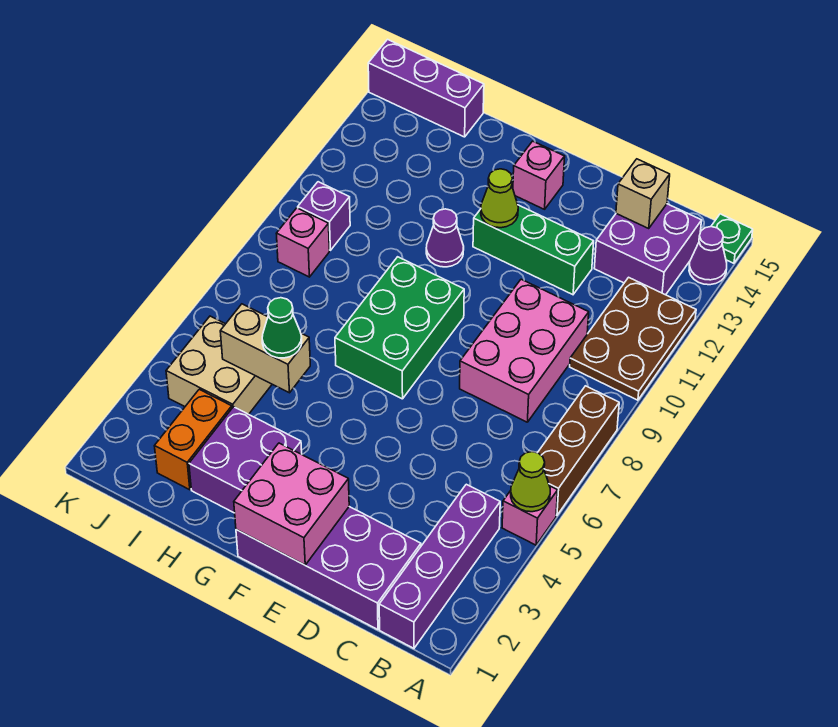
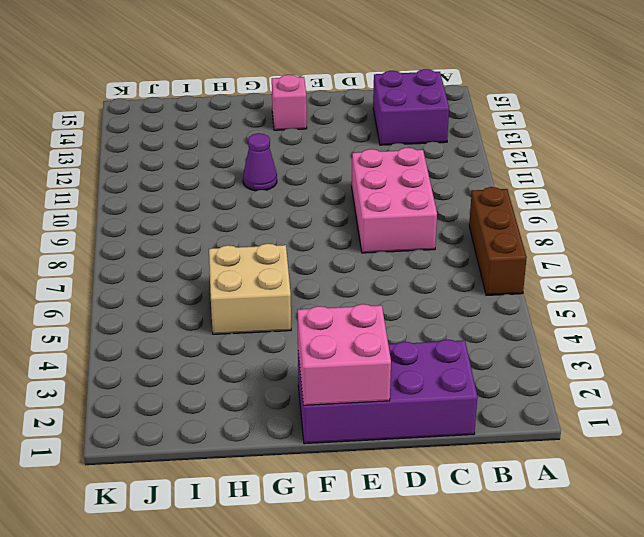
tan brick G5:H6 level 1 -> tan brick I4:J5 level 1
none -> pink brick A5 level 1
none -> brown plate A10:B12 level 1
none -> purple cone A14 level 1

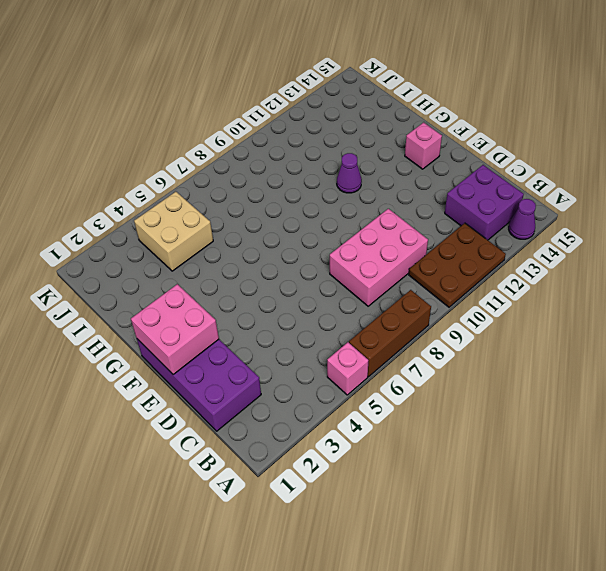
none -> green plate A15 level 1
none -> purple brick B1:B4 level 1
none -> green brick D12:F12 level 1

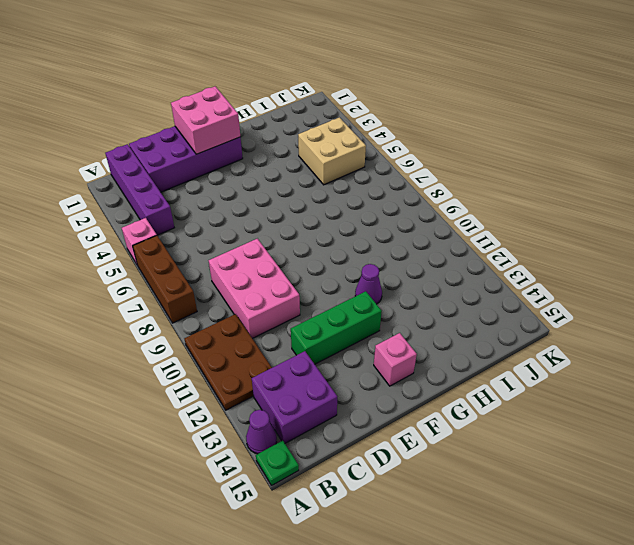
none -> green brick F7:G9 level 1
none -> purple brick G2:H3 level 1
none -> orange brick I2:I3 level 1

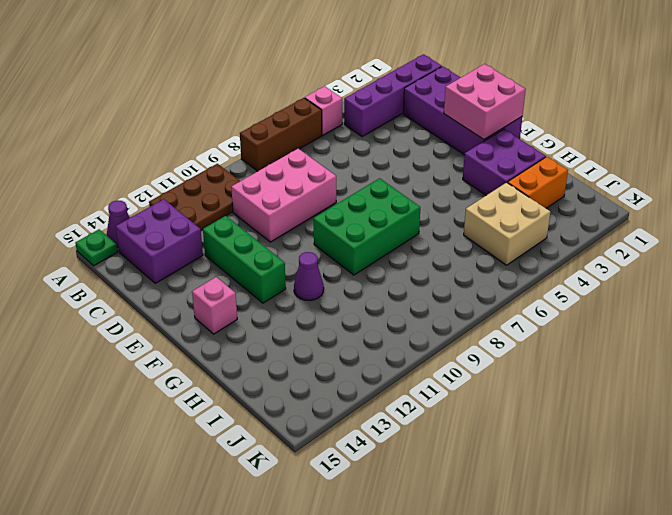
none -> purple brick I15:K15 level 1
none -> pink brick J9 level 1
none -> purple brick J10 level 1

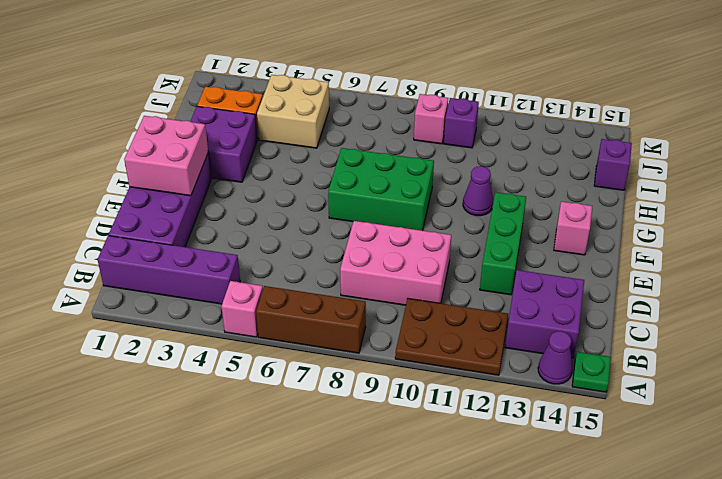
purple brick I15 level 1 -> purple brick I15:K15 level 1
none -> lime cone A5 level 2
none -> tan brick C14 level 2
none -> lime cone F12 level 2

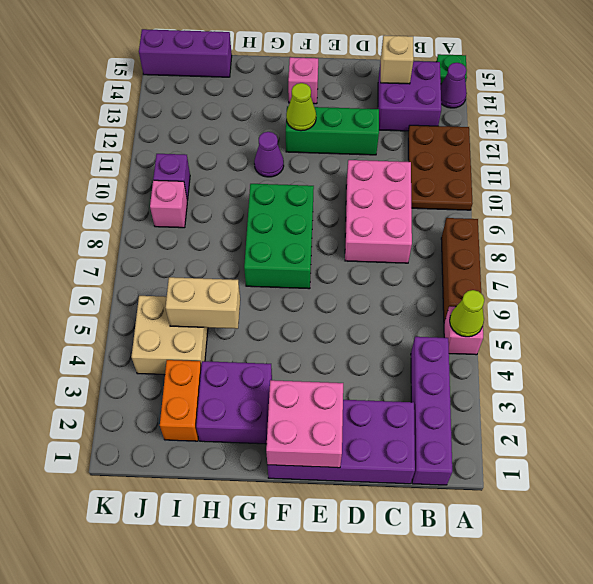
none -> green cone H5 level 3

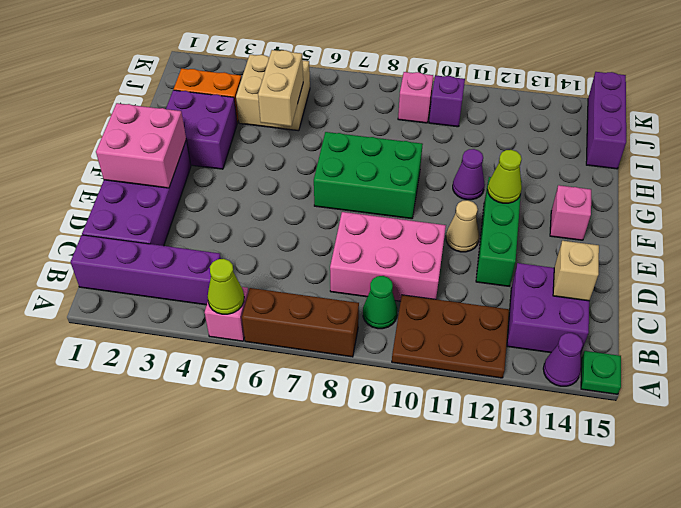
green cone B9 level 1 -> green cone H5 level 3
tan cone E11 level 1 -> none

